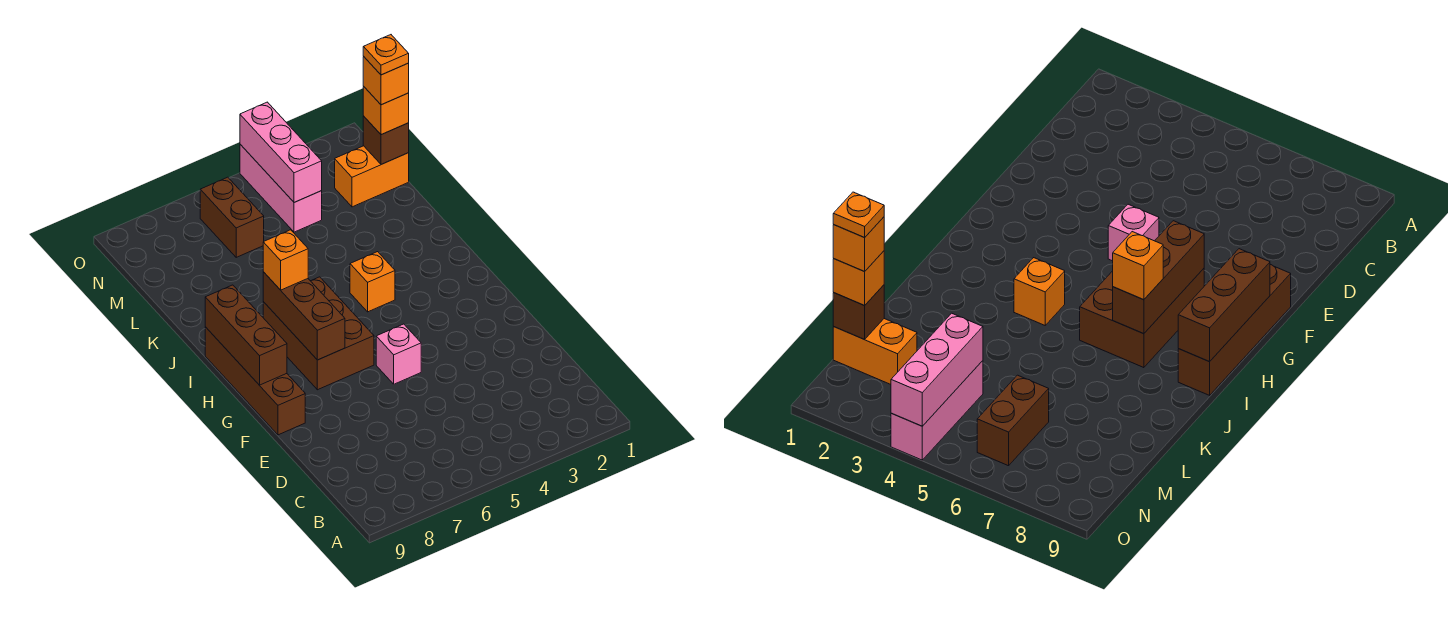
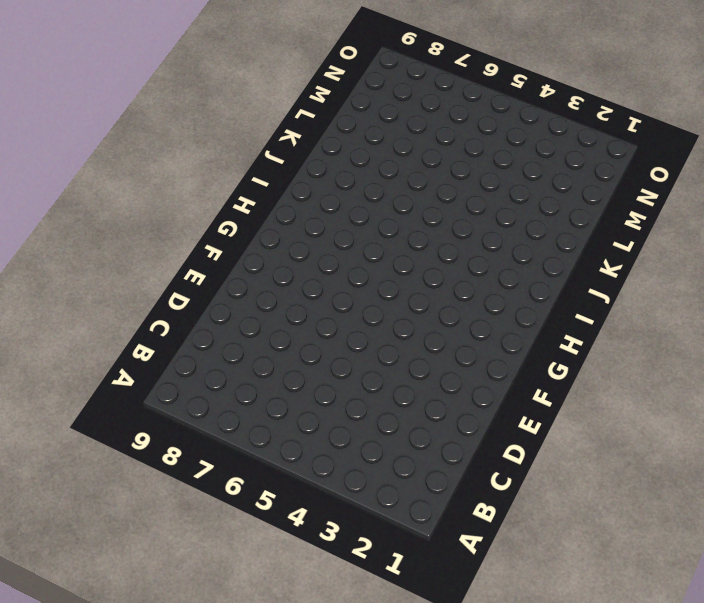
none -> pink brick F5 level 1
none -> brown brick F9:I9 level 1
none -> brown brick G6:I7 level 1

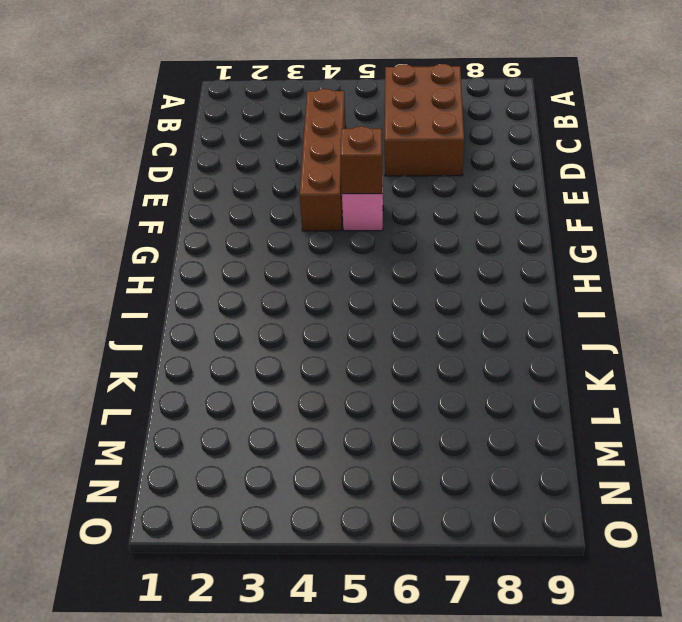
brown brick B6:D7 level 1 -> brown brick G6:I7 level 1
brown brick C4:F4 level 1 -> brown brick F9:I9 level 1
brown brick F5 level 2 -> brown brick M1 level 2
none -> orange brick I4 level 1
none -> orange brick M1:M2 level 1
none -> pink brick M4:O4 level 1

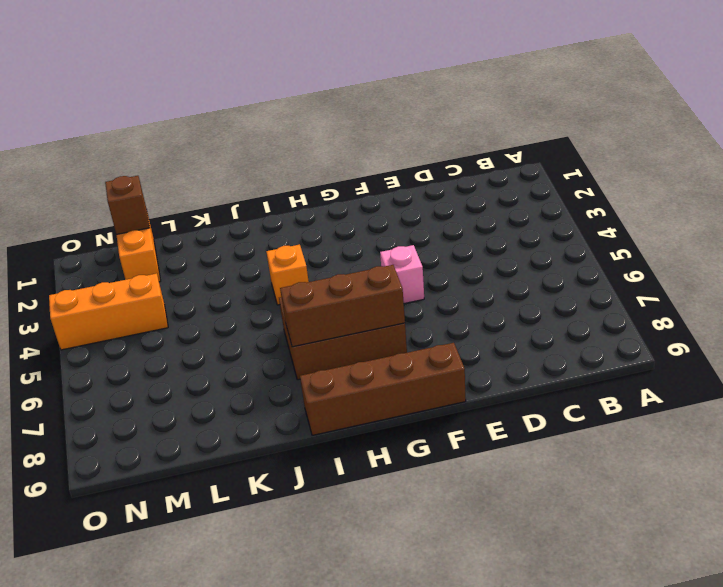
orange brick M4:O4 level 1 -> pink brick M4:O4 level 1
none -> brown brick M6:N6 level 1
none -> brown brick G9:I9 level 2
none -> pink brick M4:O4 level 2

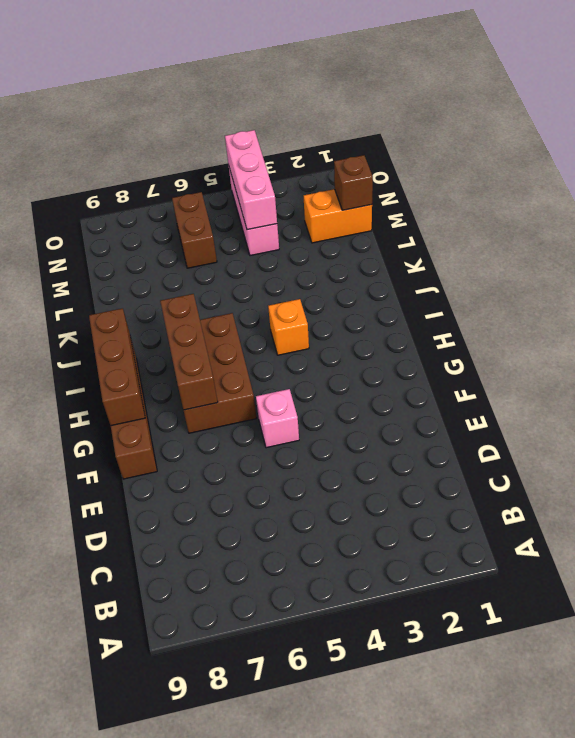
none -> orange brick I7 level 3
none -> orange brick M1 level 3
none -> orange brick M1 level 4

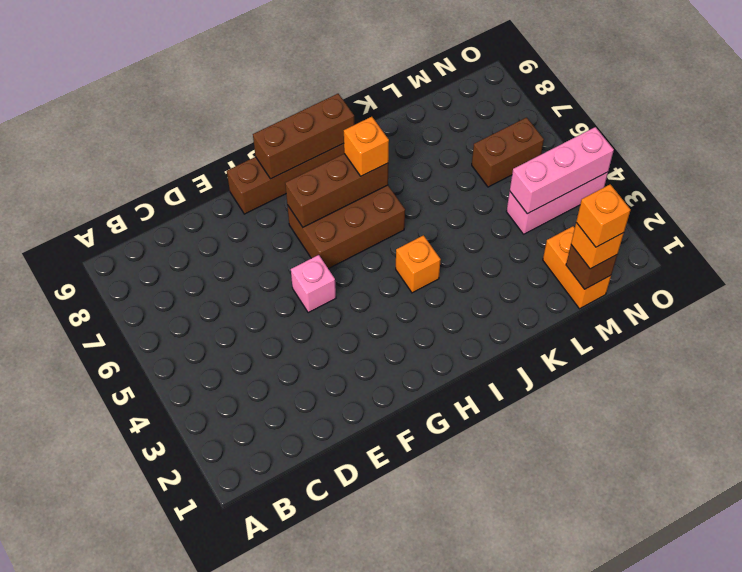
none -> orange plate M1 level 5

